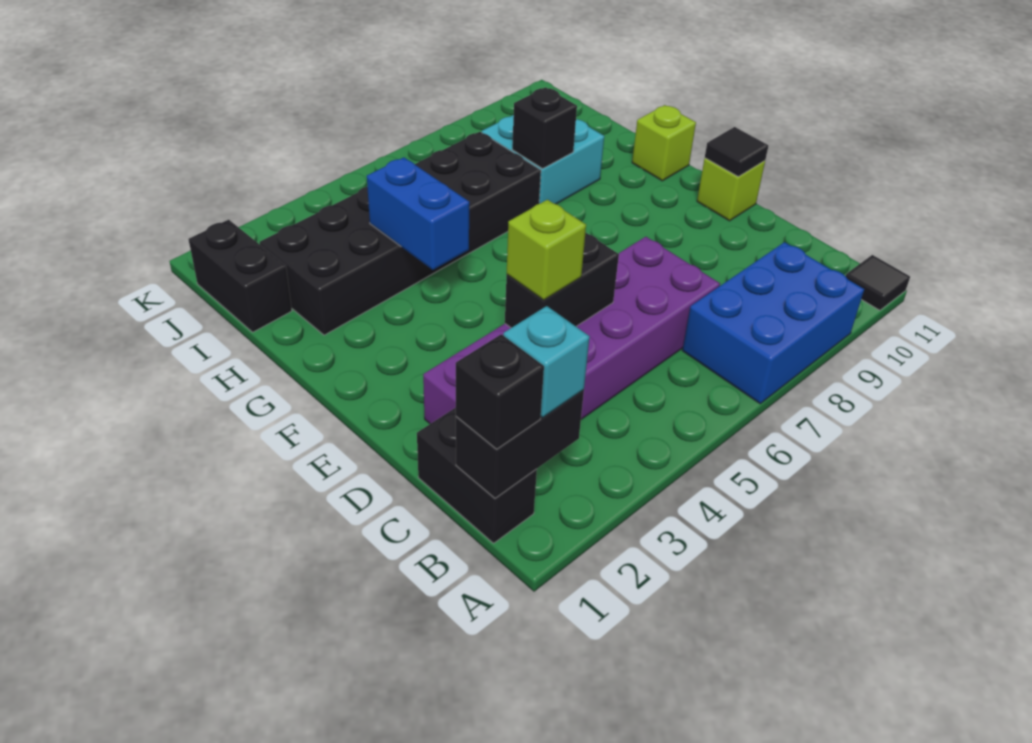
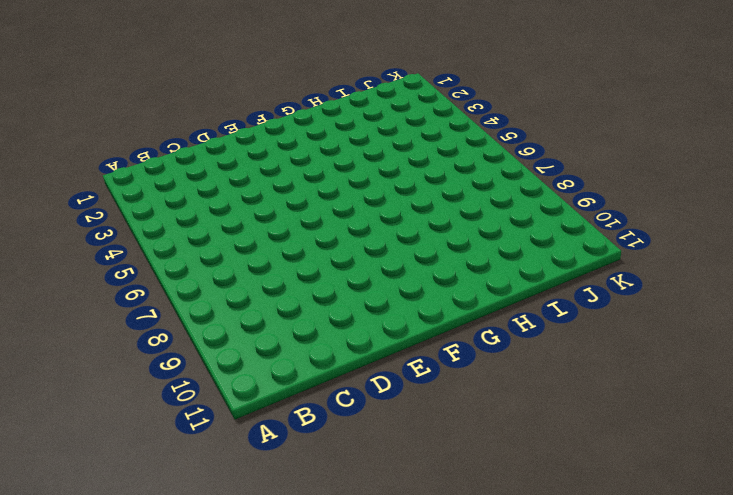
none -> blue brick A7:B9 level 1
none -> black tile A11 level 1
none -> black brick B1:C1 level 1

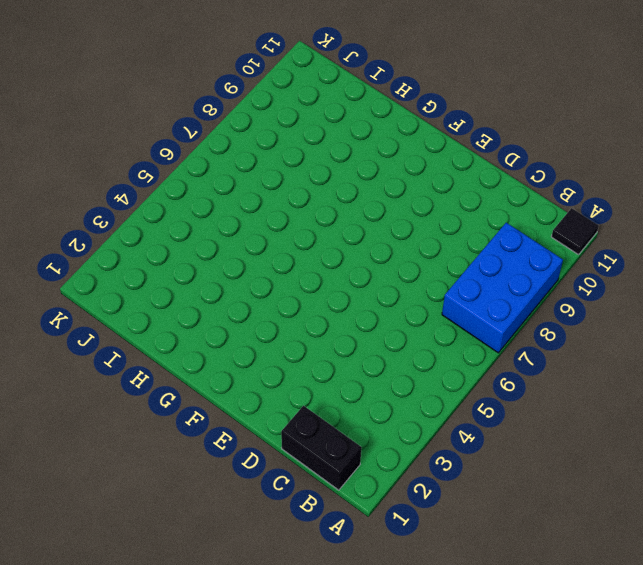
none -> purple brick C2:D7 level 1
none -> lime brick E11 level 1
none -> lime brick G11 level 1

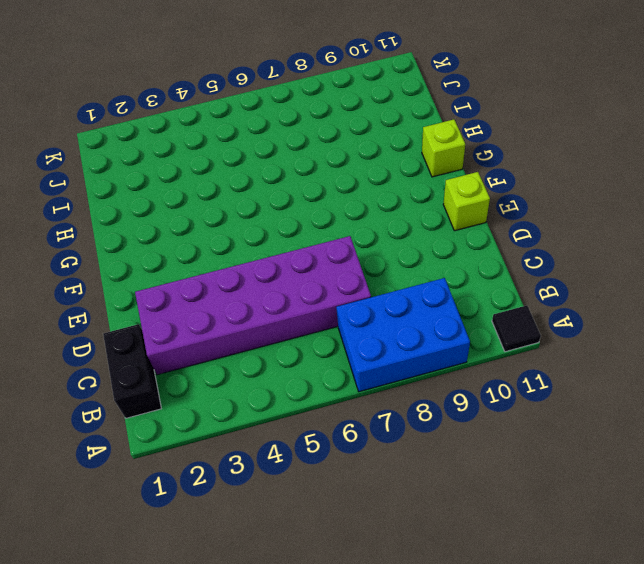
none -> black brick H2:I7 level 1
none -> cyan brick H8:I9 level 1
none -> black brick I1:J1 level 1

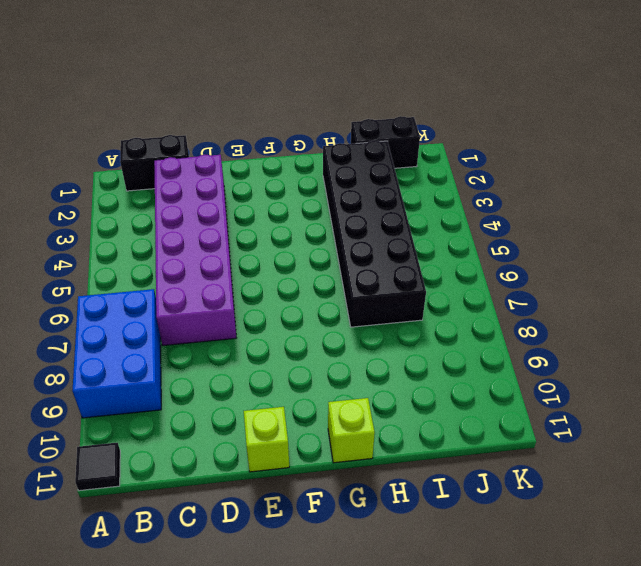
none -> cyan brick H8:I9 level 1
none -> black brick B1:B2 level 2
none -> black brick D4:D5 level 2

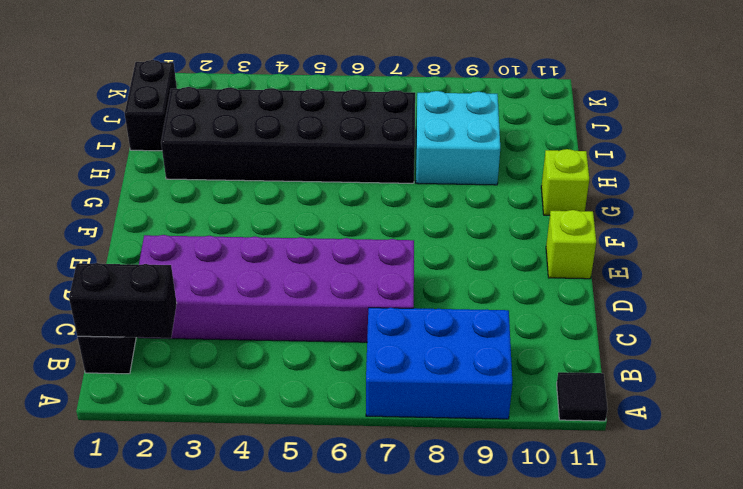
none -> black brick D4:D5 level 2
none -> black tile E11 level 2
none -> blue brick G4:H4 level 2

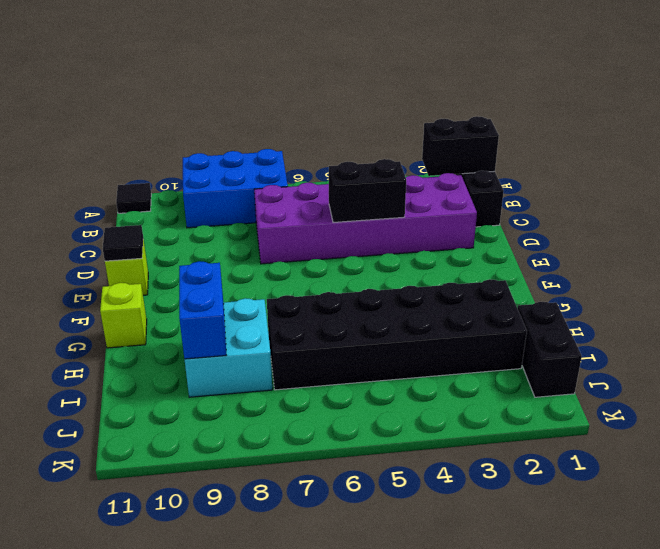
blue brick H9:I9 level 2 -> blue brick G4:H4 level 2
none -> black brick H8 level 2
none -> black brick B1 level 3
none -> cyan brick B2 level 3

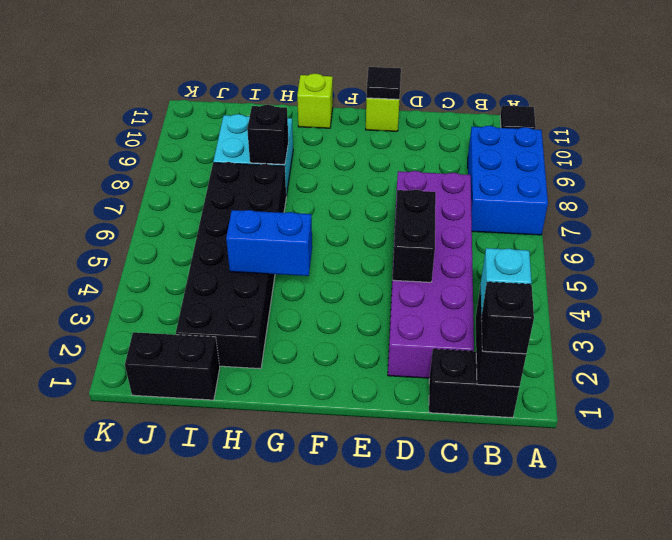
none -> lime brick D4 level 3

